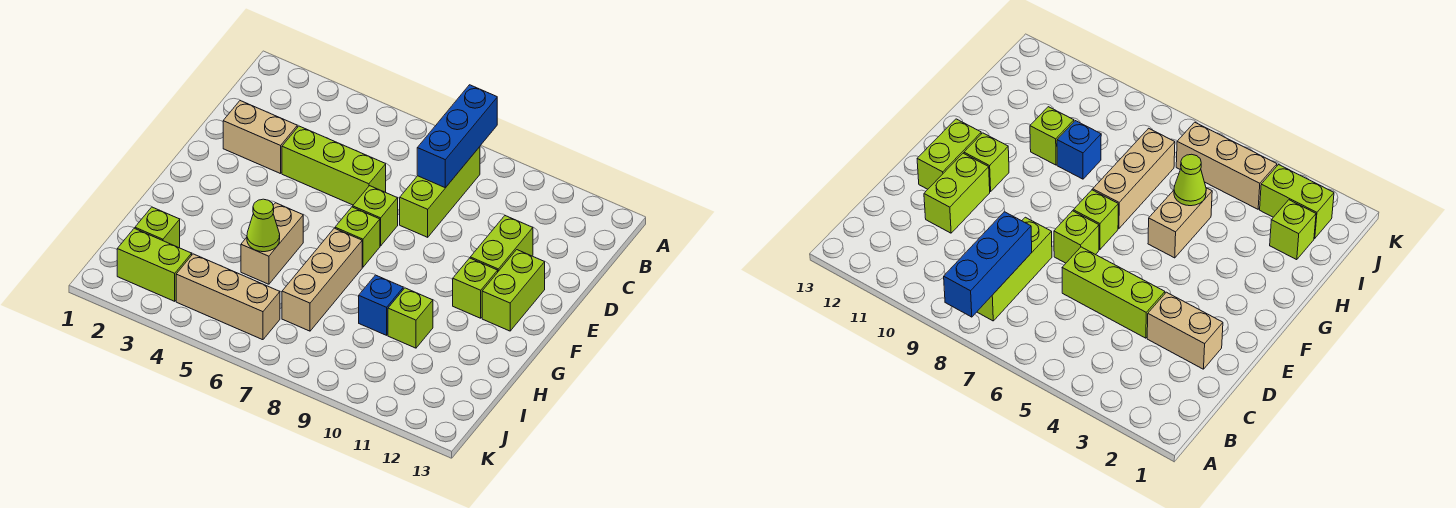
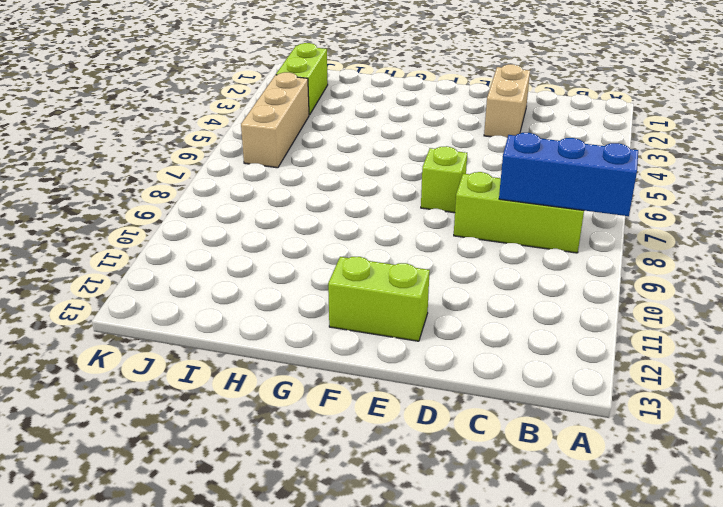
none -> lime brick D4:D6 level 1
none -> lime brick D11:E11 level 1
none -> lime brick F7 level 1

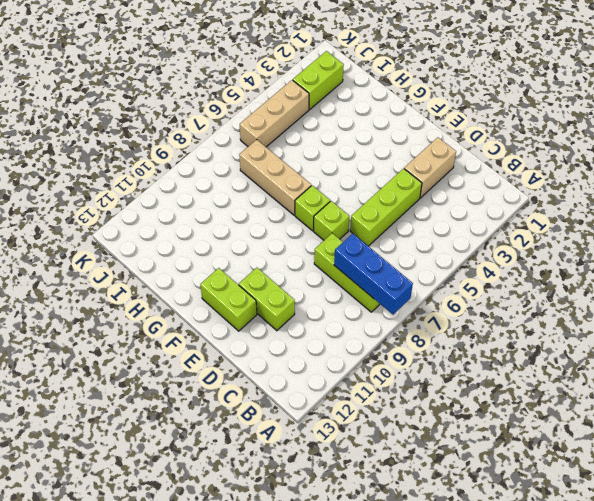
none -> lime brick F11 level 1
none -> tan brick G5:H5 level 1
none -> blue brick H9 level 1

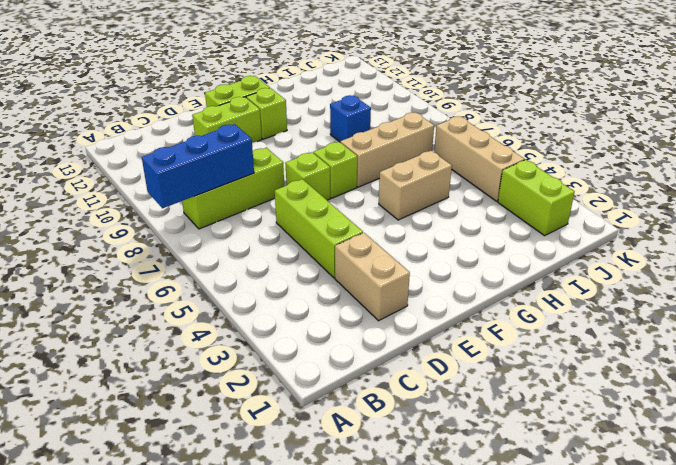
none -> lime brick H10 level 1
none -> lime brick I2 level 1
none -> lime cone H5 level 2

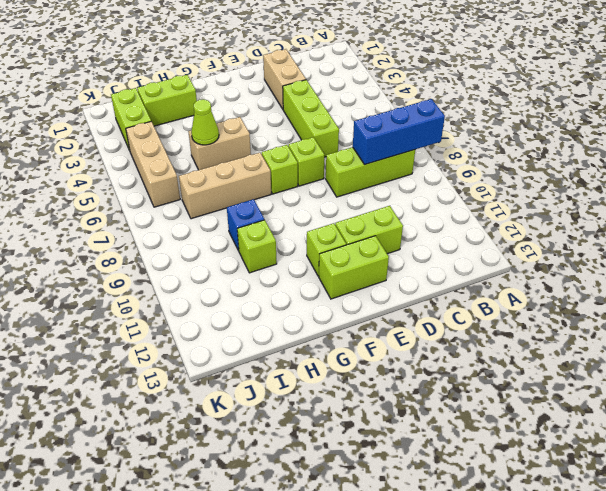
lime brick H2:I2 level 1 -> lime brick I2 level 1

